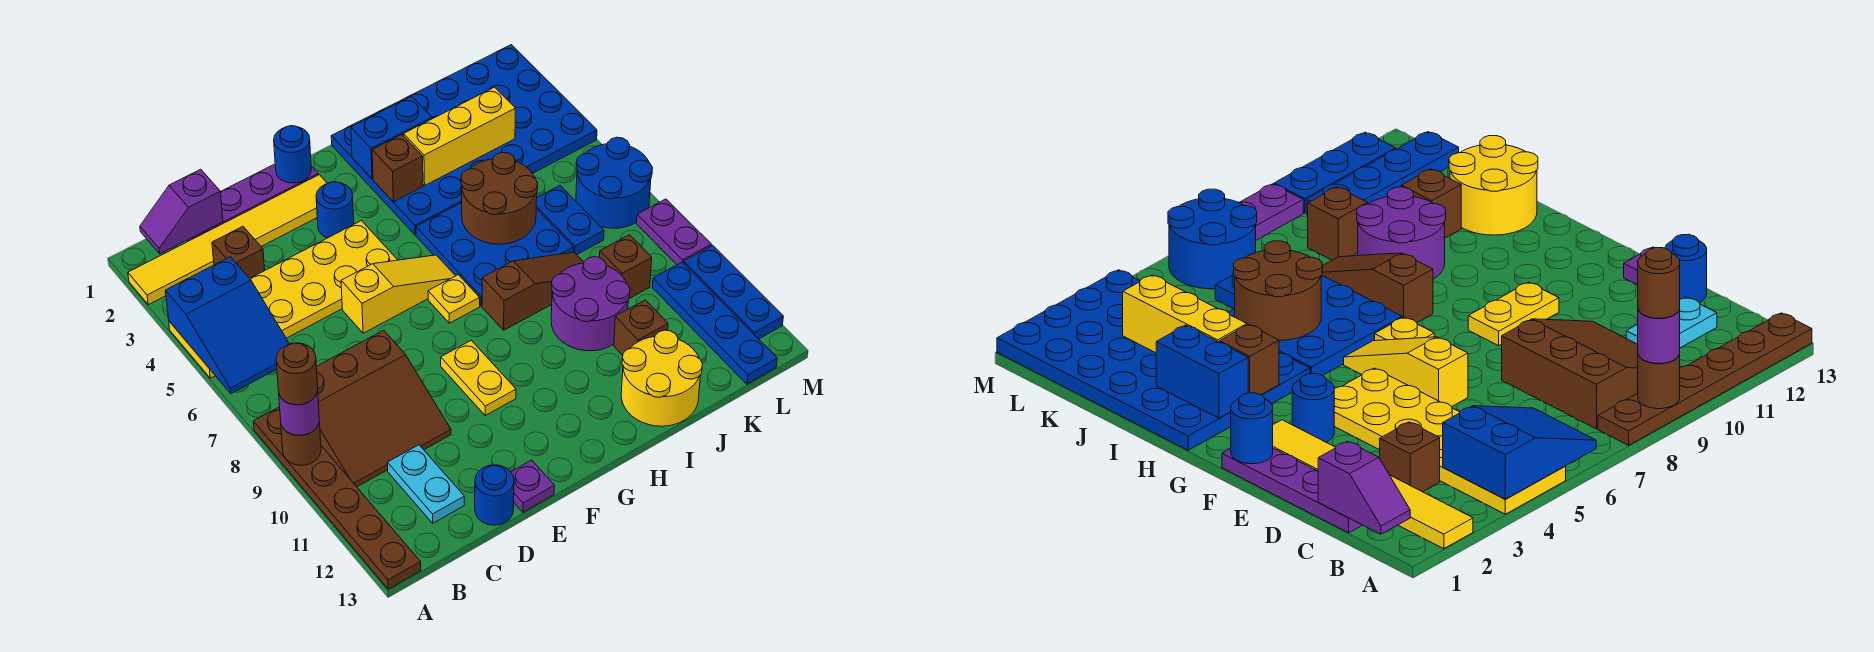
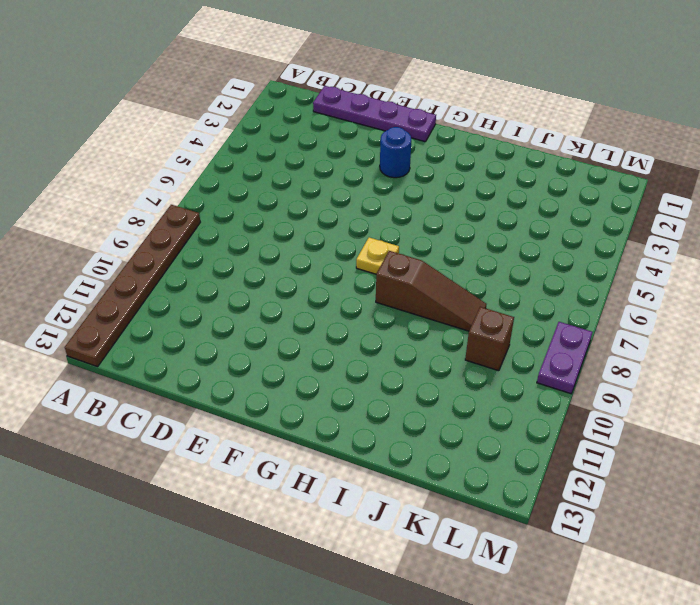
none -> yellow tile A2:F2 level 1
none -> yellow plate A4:F5 level 1
none -> brown slope B8:D10 level 1 top 8
none -> brown brick C3 level 1

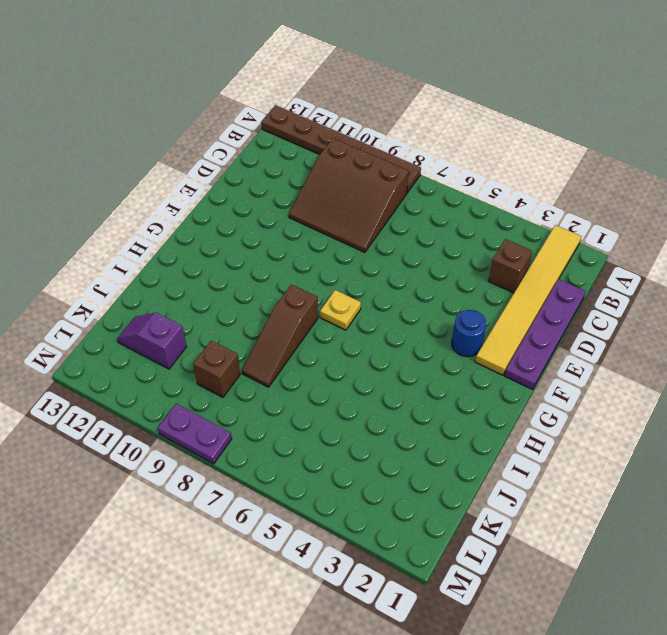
brown slope B8:D10 level 1 top B -> brown slope B8:D10 level 1 top 8
purple slope K11:K12 level 1 top 11 -> purple slope B1:C1 level 2 top C
none -> yellow plate A4:F5 level 1
none -> cyan plate C11:C12 level 1
none -> blue round brick D13 level 1
none -> yellow slope E6:G6 level 1 top E

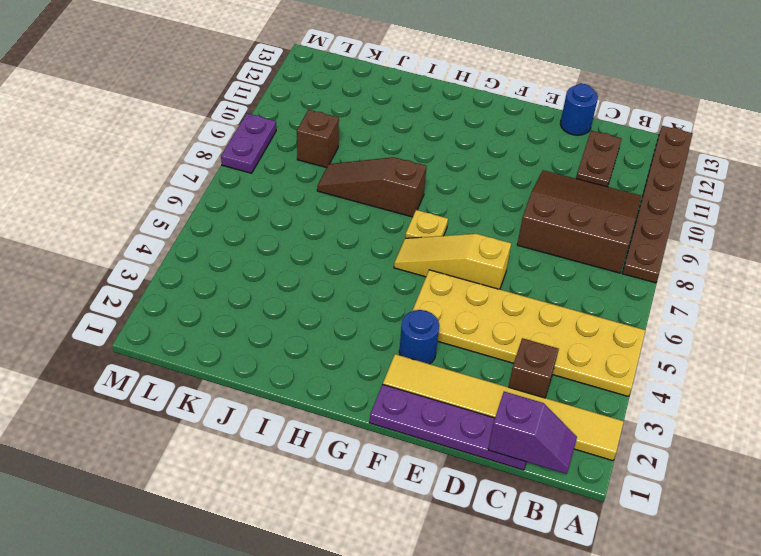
brown plate C11:C12 level 1 -> cyan plate C11:C12 level 1
none -> purple plate E13 level 1
none -> yellow plate F9:F10 level 1
none -> blue plate H1:M4 level 1
none -> blue plate H5:J7 level 1

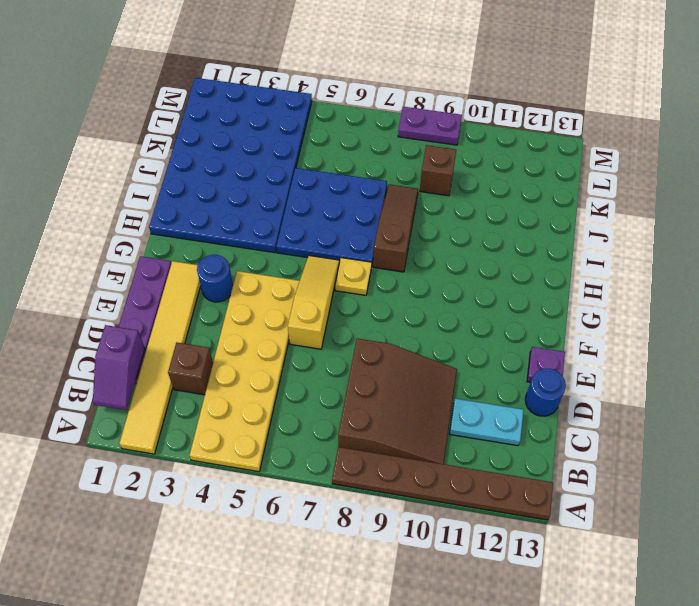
none -> yellow plate F9:F10 level 1
none -> purple round brick I9:J10 level 1
none -> yellow round brick I12:J13 level 1
none -> brown brick J11 level 1

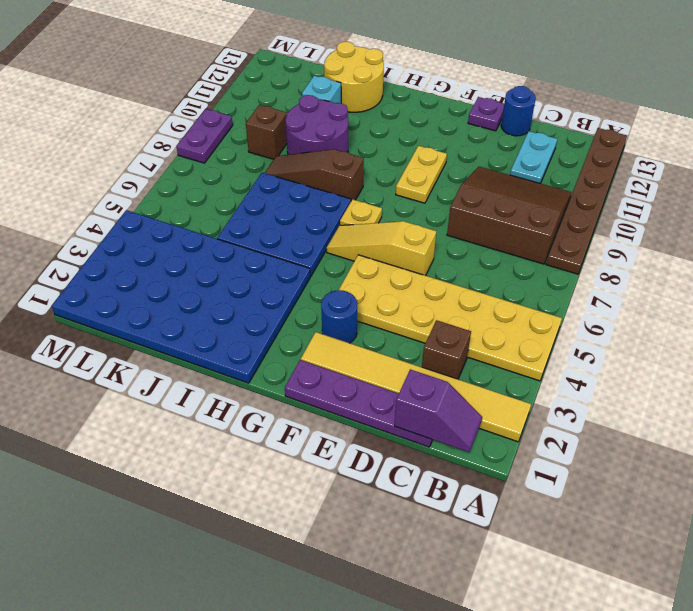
cyan brick J11 level 1 -> brown brick J11 level 1
none -> blue plate K6:K7 level 1
none -> blue round brick L6:M7 level 1
none -> blue plate L10:L13 level 1
none -> blue plate M10:M12 level 1

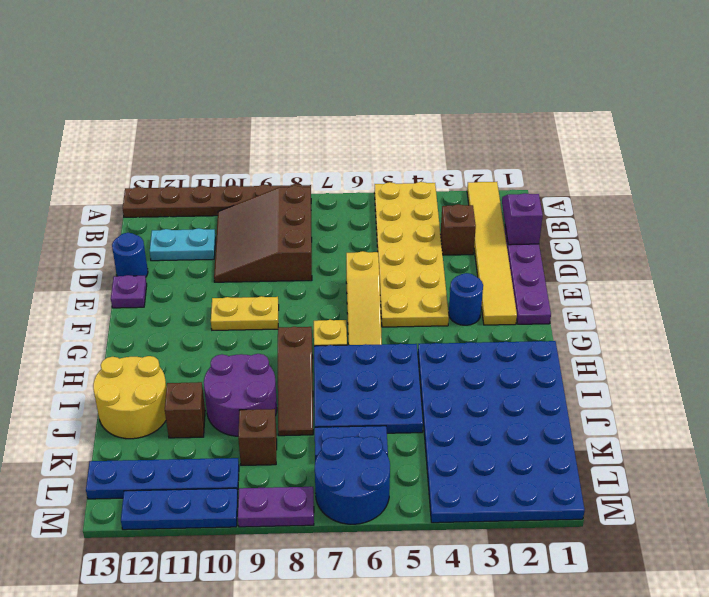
none -> blue slope A4:B6 level 2 top 4
none -> brown round brick A9 level 2
none -> blue round brick F1 level 2
none -> blue brick H2:I2 level 2

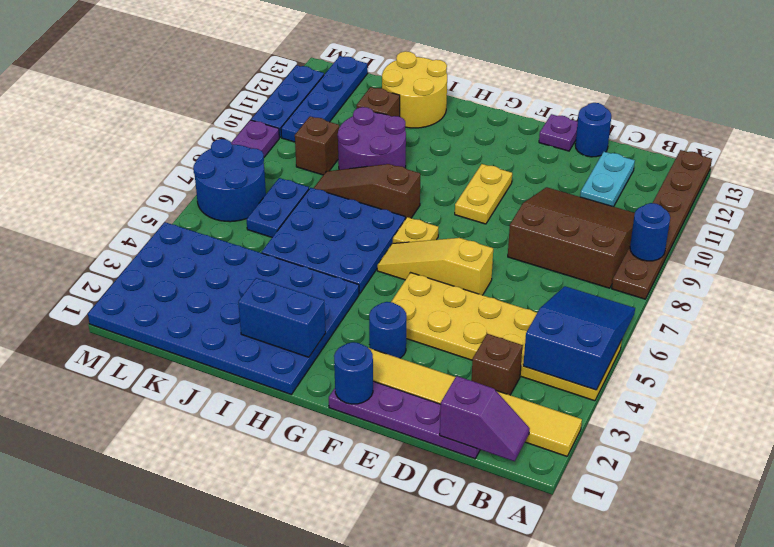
blue round brick A9 level 2 -> brown round brick A9 level 2
none -> brown brick H3 level 2
none -> yellow brick I3:K3 level 2
none -> brown round brick I5:J6 level 2
none -> purple round brick A9 level 3

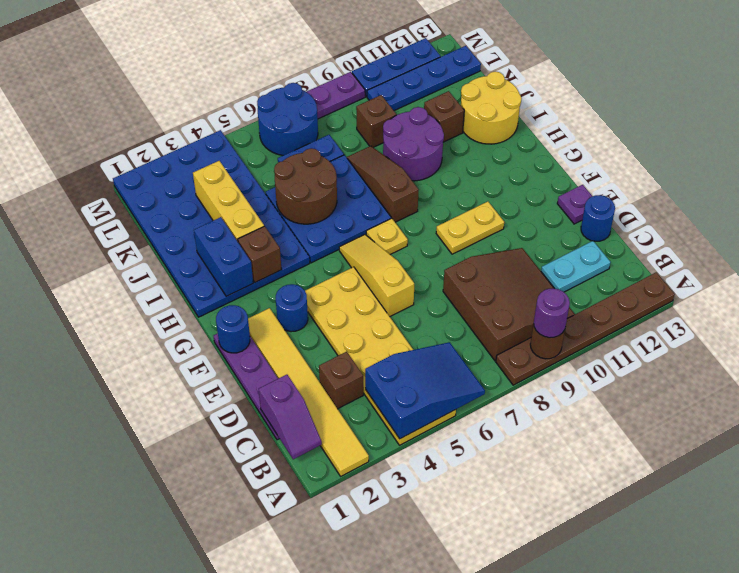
none -> brown round brick A9 level 4

